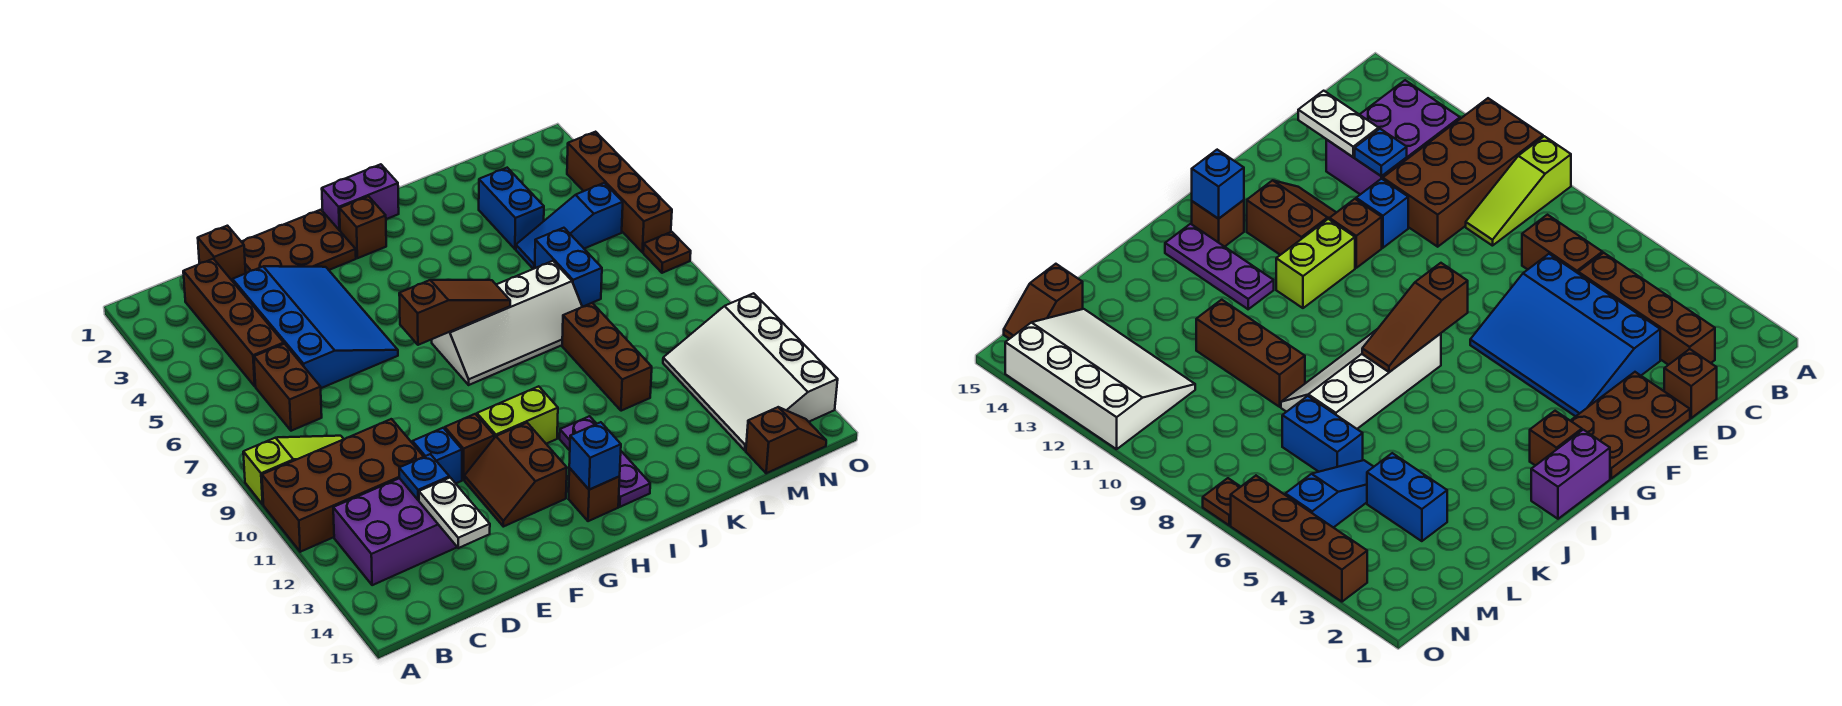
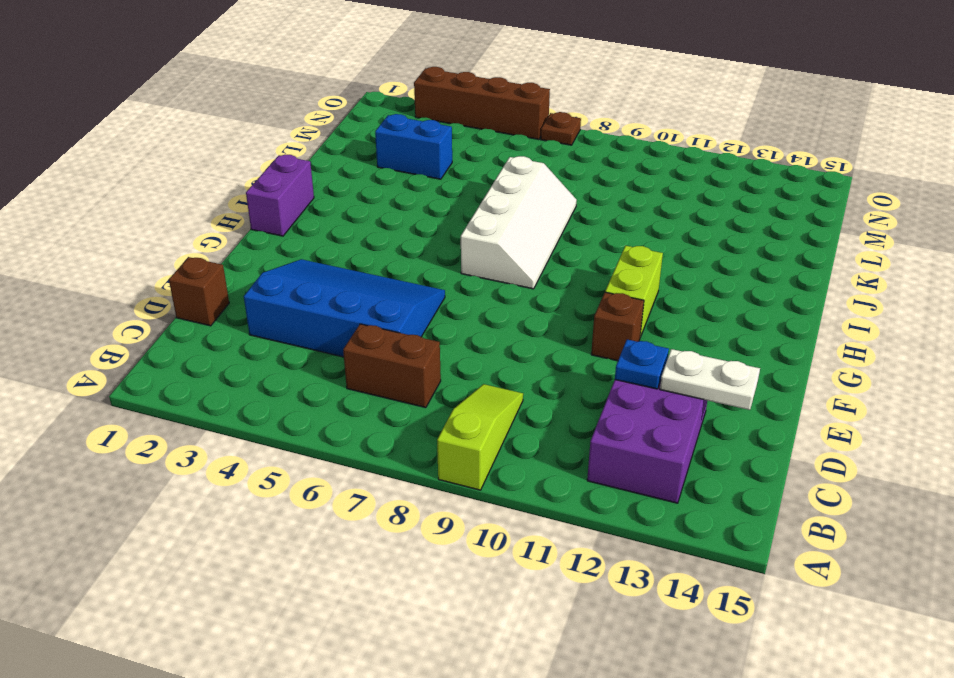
none -> brown brick A10:D11 level 1
none -> brown brick C2:C5 level 1
none -> brown plate E1:G2 level 1

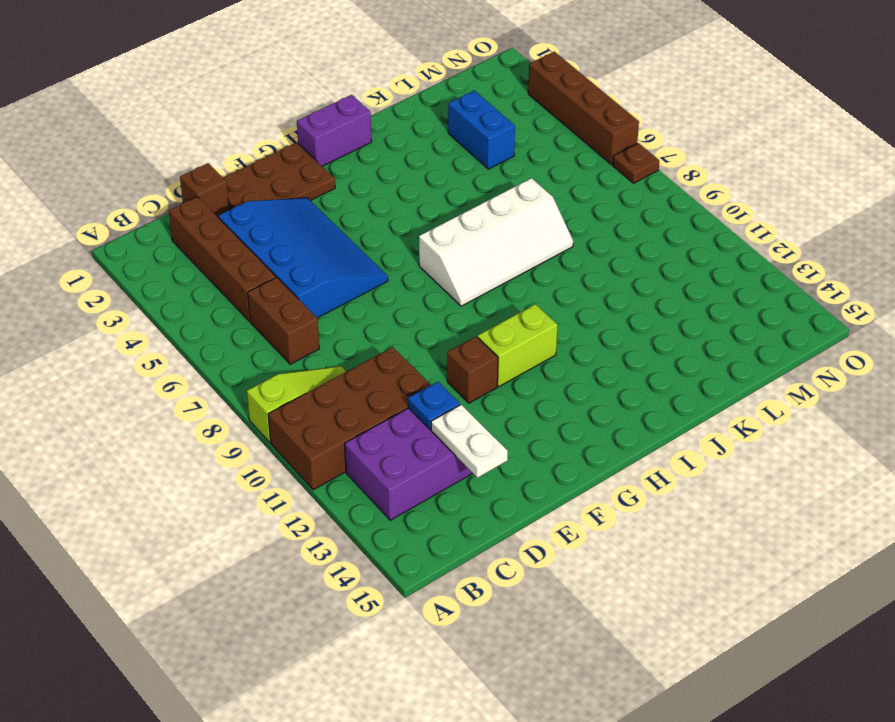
none -> blue brick E11 level 1
none -> brown slope F12:G13 level 1 top G
none -> brown brick H2 level 1

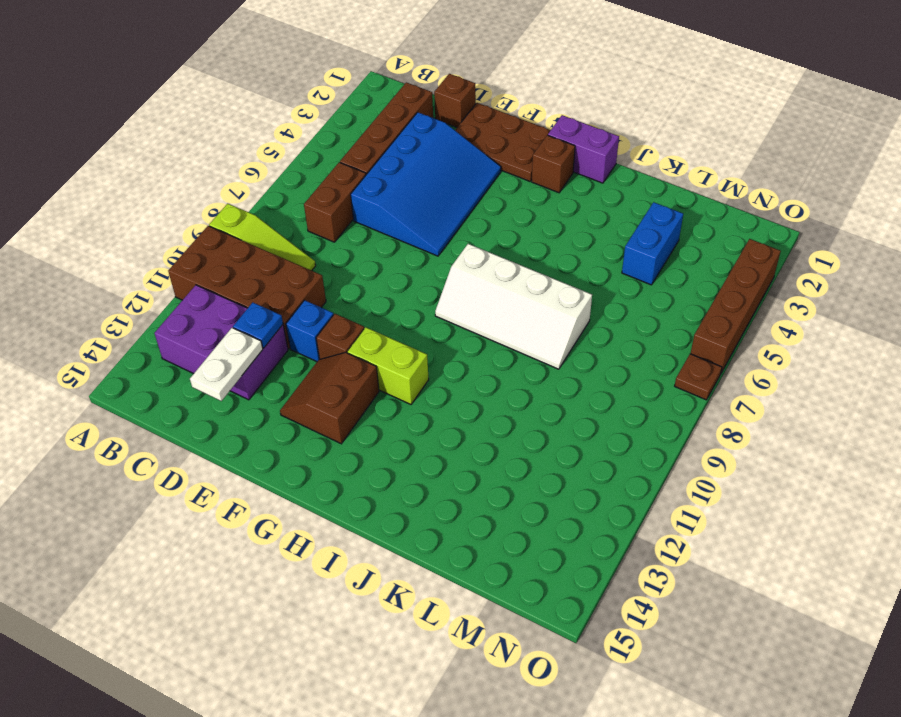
none -> brown brick H14 level 1
none -> purple plate I12:I14 level 1
none -> brown brick K9:K11 level 1

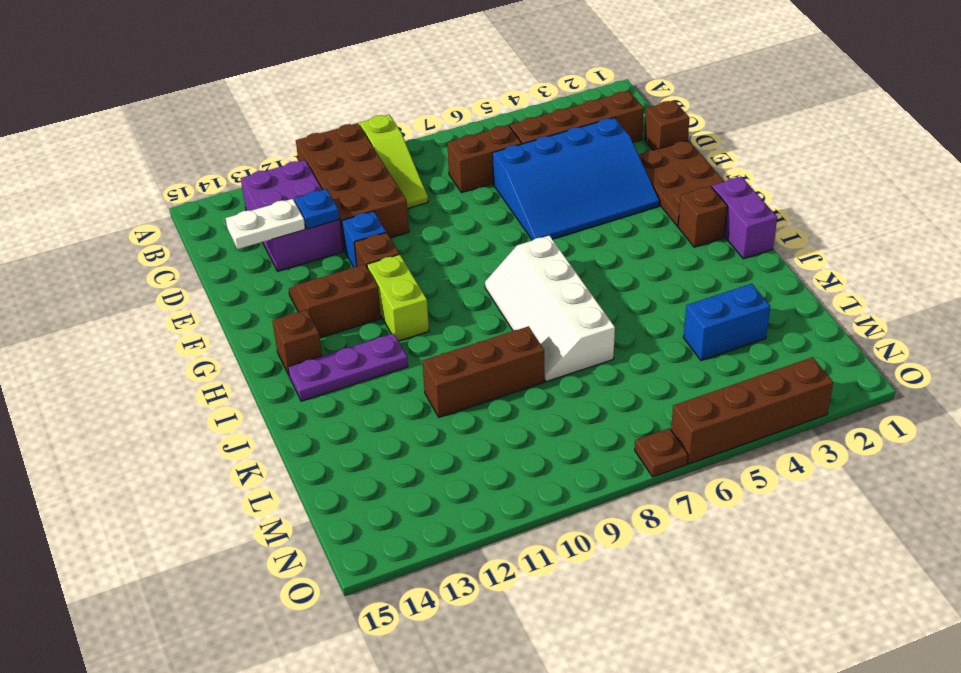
none -> blue slope L5:N5 level 1 top N
none -> blue brick L6:L7 level 1
none -> white slope M11:O14 level 1 top O

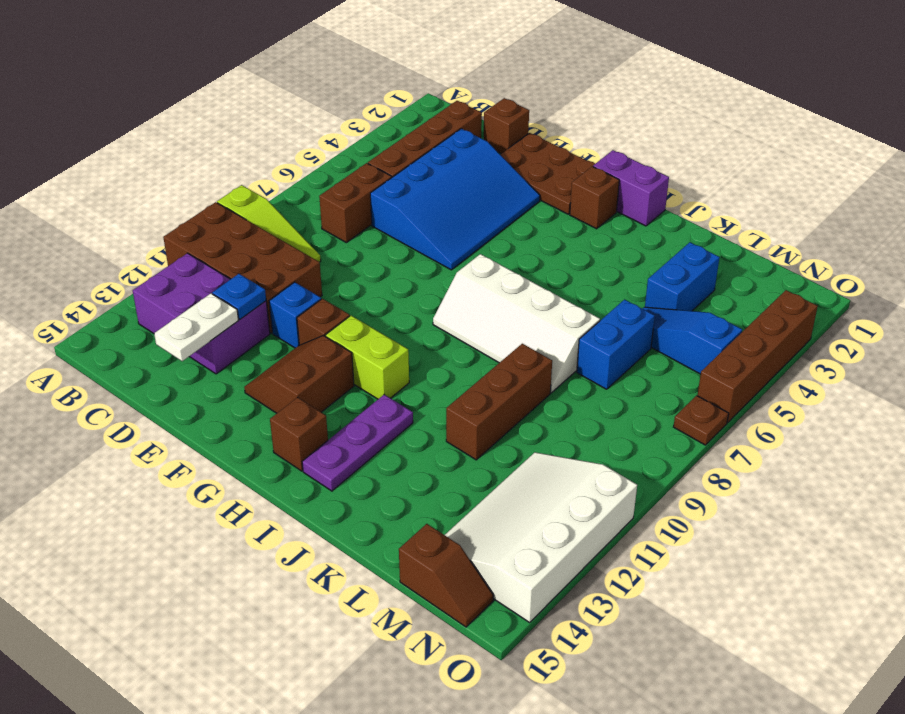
none -> brown slope G7:I7 level 2 top G
none -> blue brick H14 level 2

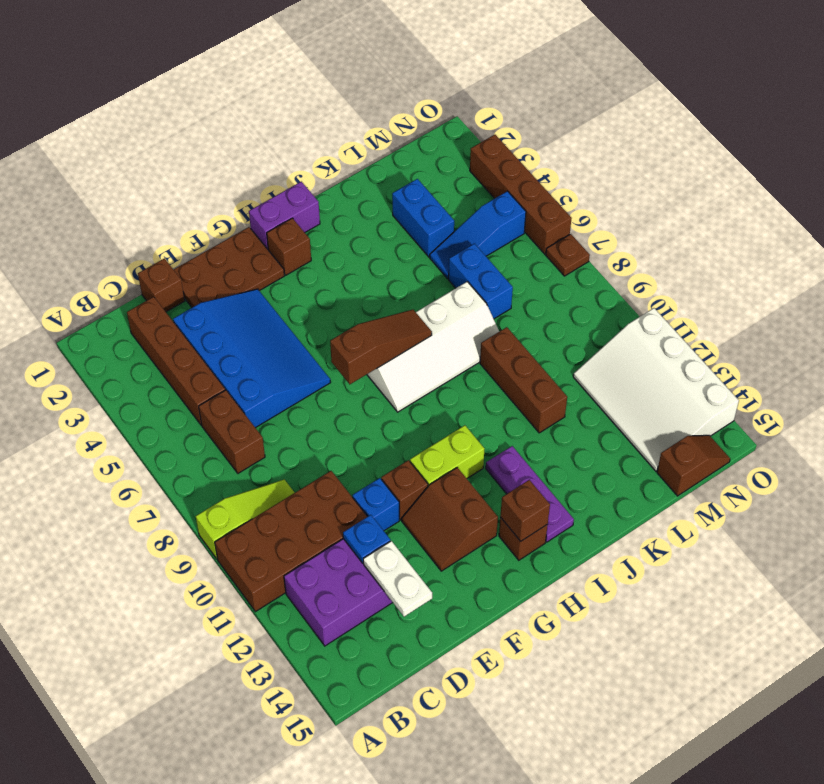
brown brick H14 level 2 -> blue brick H14 level 2

